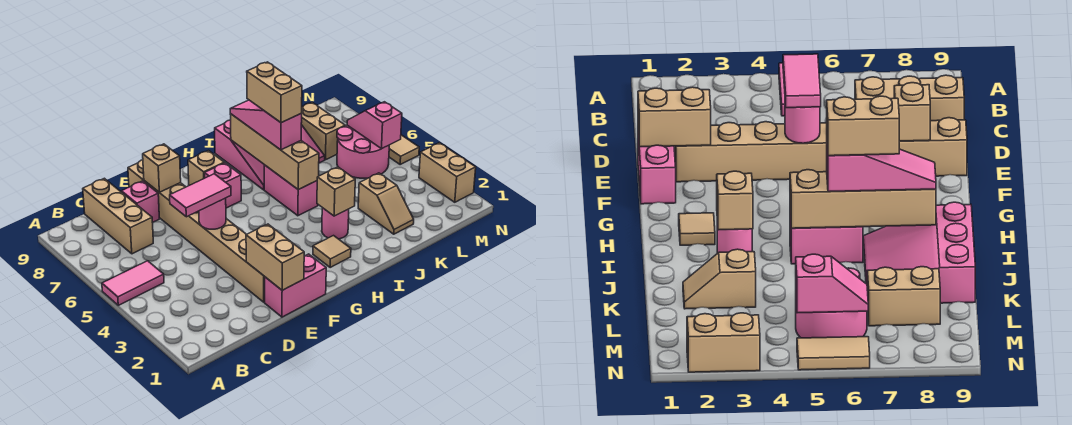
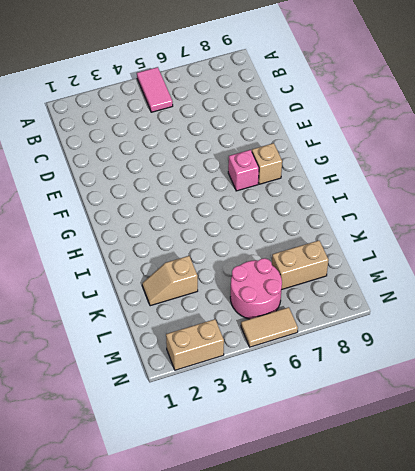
none -> tan brick C7:C9 level 1
none -> pink brick D8 level 1
none -> pink brick E1:F1 level 1

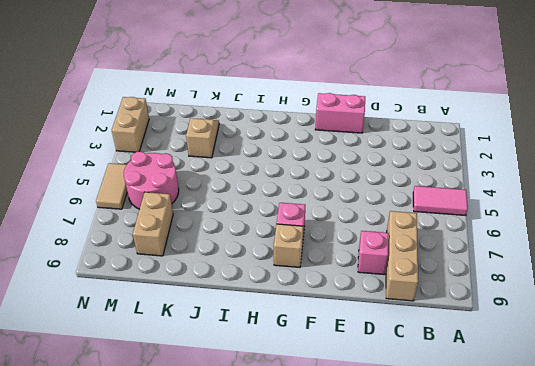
none -> tan brick E2:E9 level 1
none -> tan tile H2 level 1
none -> pink round brick I3 level 1

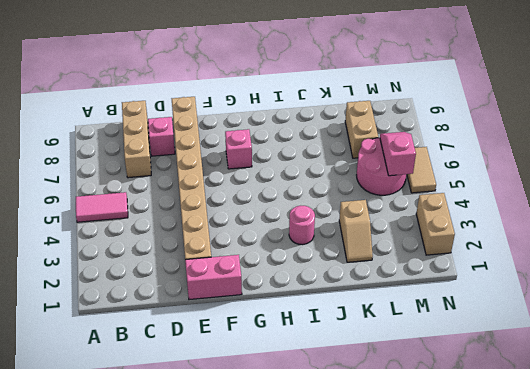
none -> tan brick G8 level 1
none -> tan tile H2 level 1
none -> pink brick I5:I6 level 1

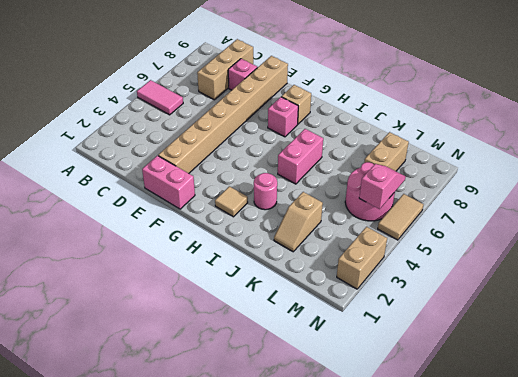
none -> pink slope I7:K9 level 1 top 9
none -> tan brick E1:E2 level 2
none -> pink round brick E5 level 2

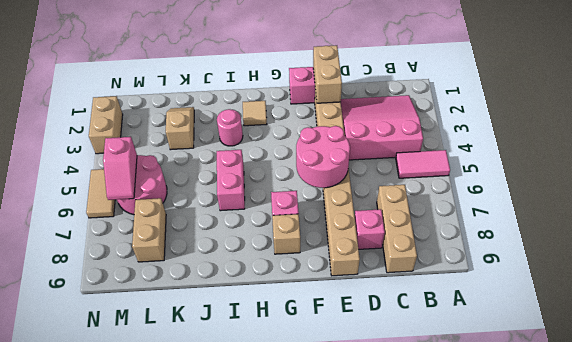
pink slope B2:D4 level 1 top 4 -> pink slope I7:K9 level 1 top 9
pink round brick E5:F6 level 2 -> pink round brick E5 level 2
none -> tan brick E8 level 2
none -> tan brick I3 level 2
none -> tan brick I5:I8 level 2

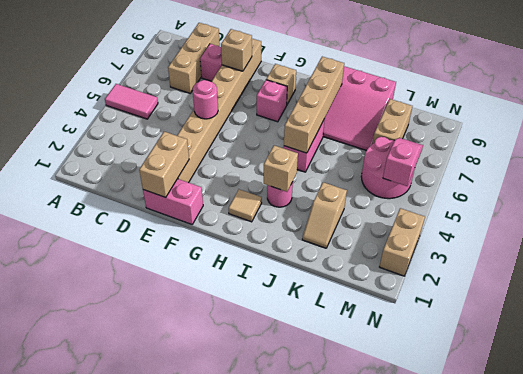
none -> tan tile N5:N6 level 1
none -> pink tile D5:E5 level 3
none -> pink slope I6:I8 level 3 top 6

